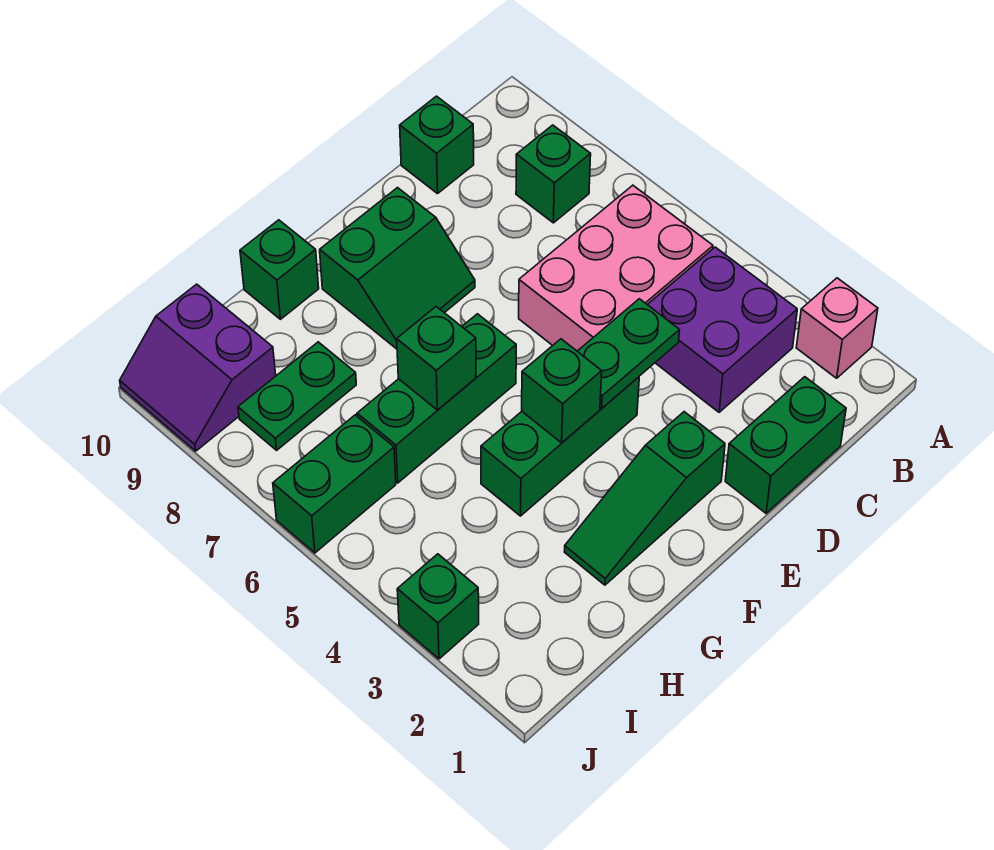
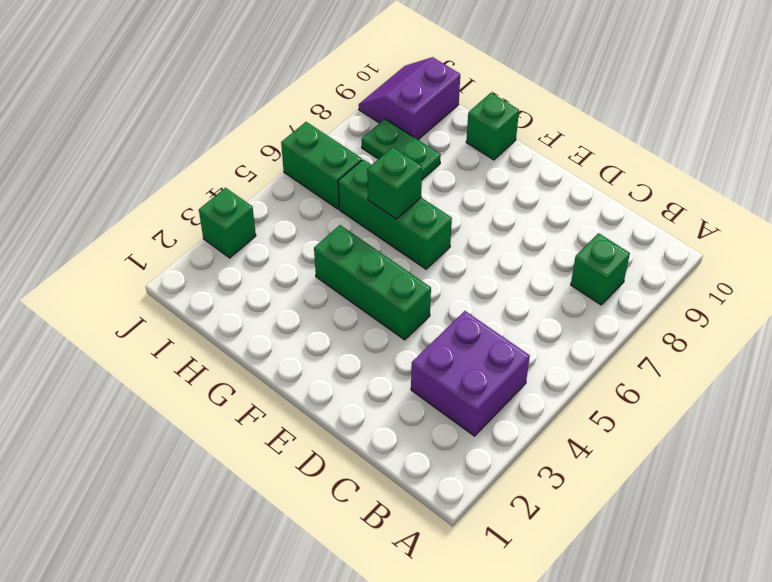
none -> pink brick A2 level 1
none -> pink brick B5:D6 level 1
none -> green brick C1:D1 level 1

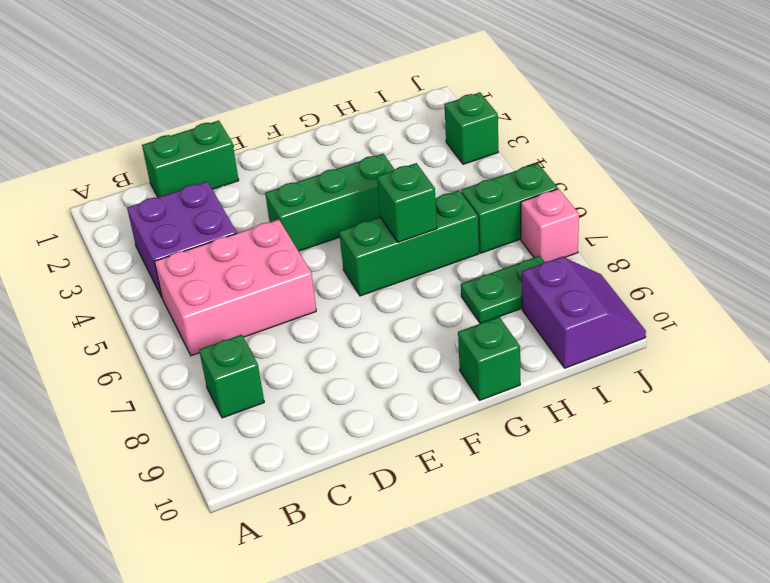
pink brick J7 level 1 -> pink brick A2 level 1
none -> green brick C10 level 1
none -> green slope E2:G2 level 1 top E
none -> green slope E8:F9 level 1 top 9

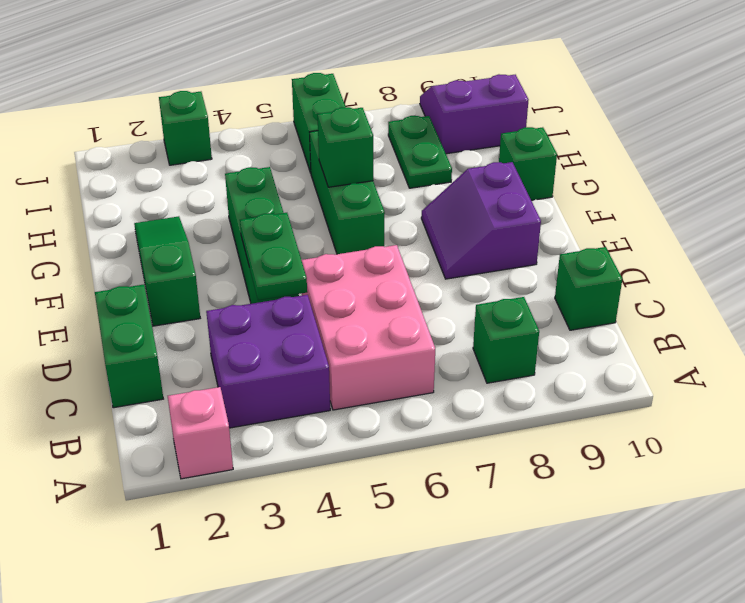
purple slope E8:F9 level 1 top 9 -> green slope E8:F9 level 1 top 9
none -> green brick F4 level 2

